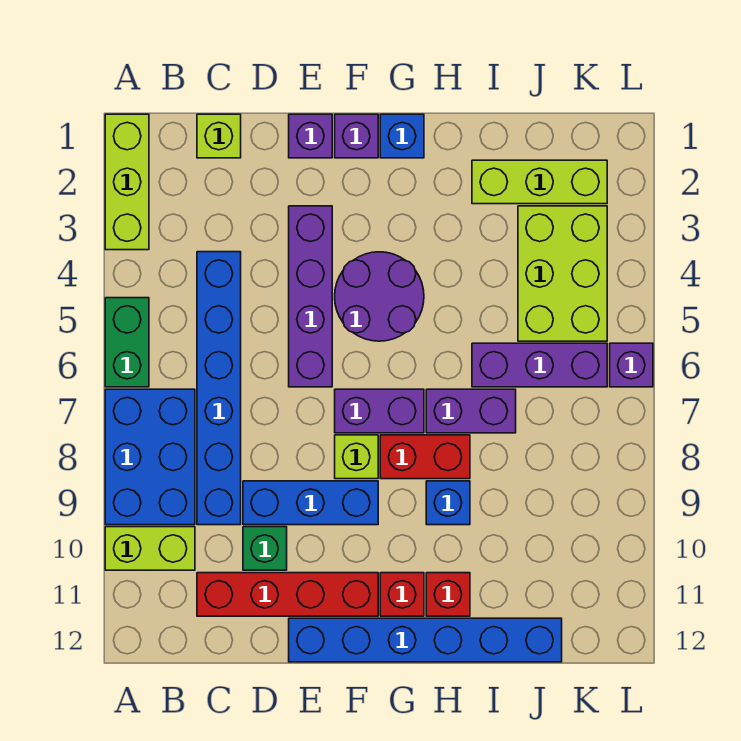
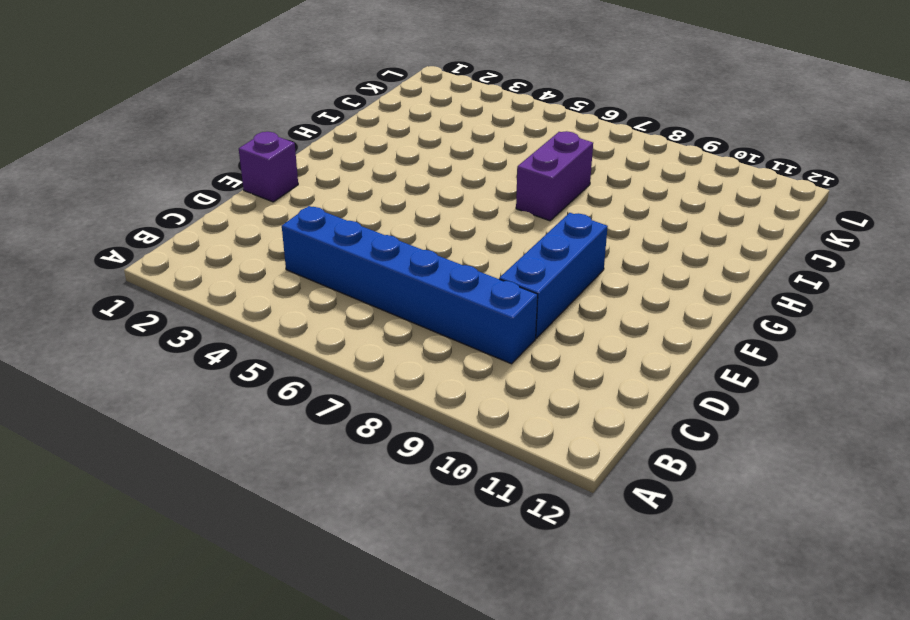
none -> lime brick A1:A3 level 1
none -> green brick A5:A6 level 1
none -> blue brick A7:B9 level 1

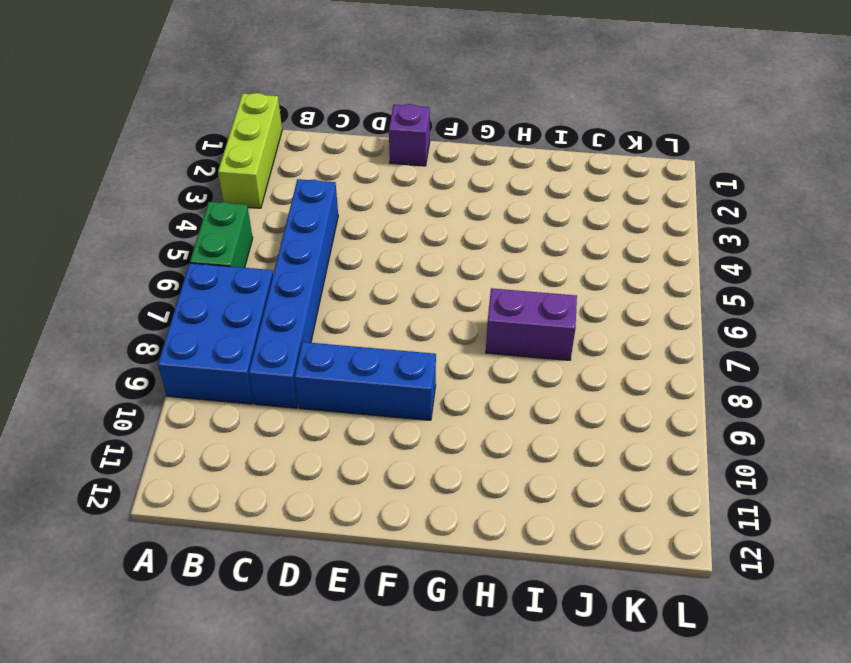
none -> lime brick A10:B10 level 1
none -> lime brick C1 level 1
none -> red brick C11:F11 level 1

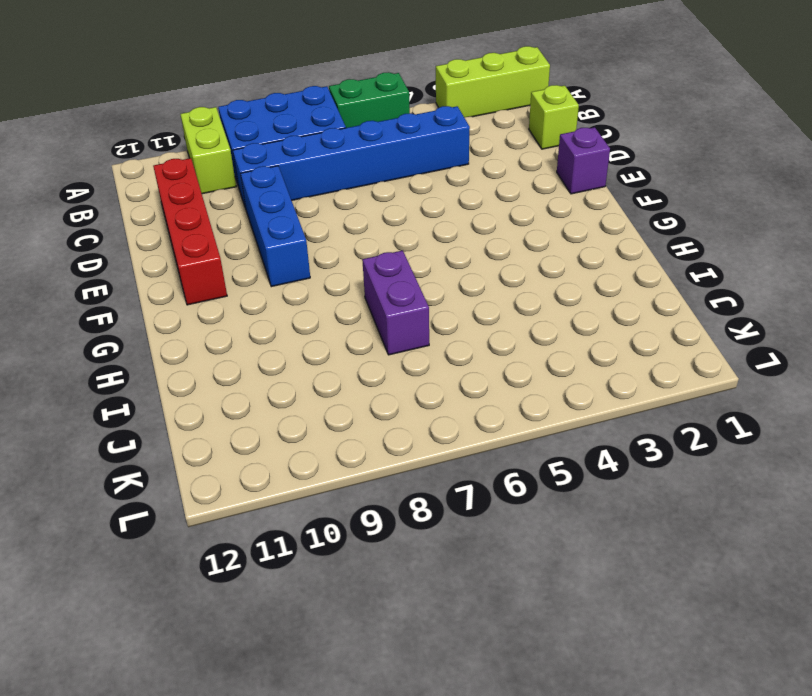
none -> green brick D10 level 1
none -> purple brick E3:E6 level 1
none -> blue brick E12:J12 level 1

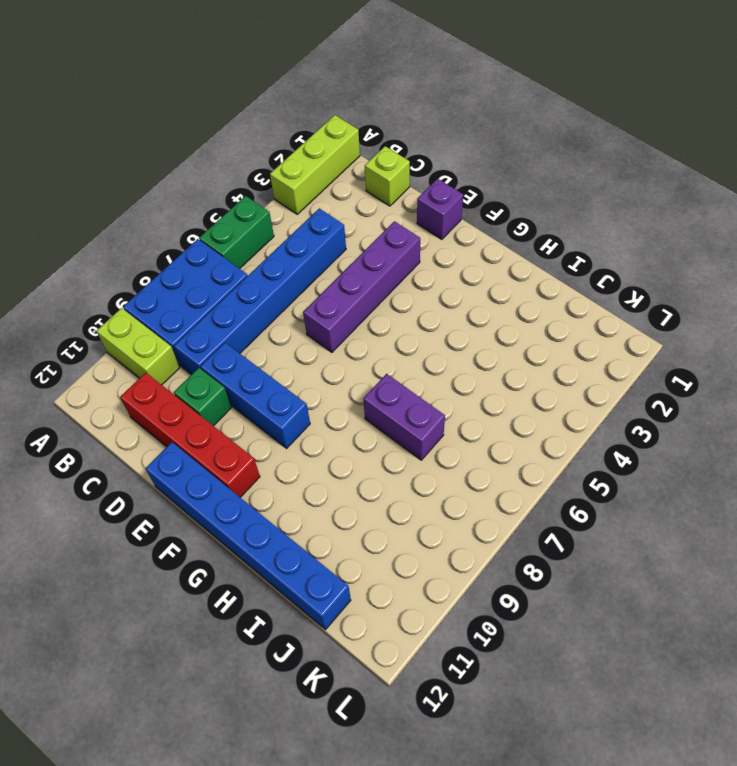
none -> purple brick F1 level 1
none -> purple round brick F4:G5 level 1
none -> purple brick F7:G7 level 1

